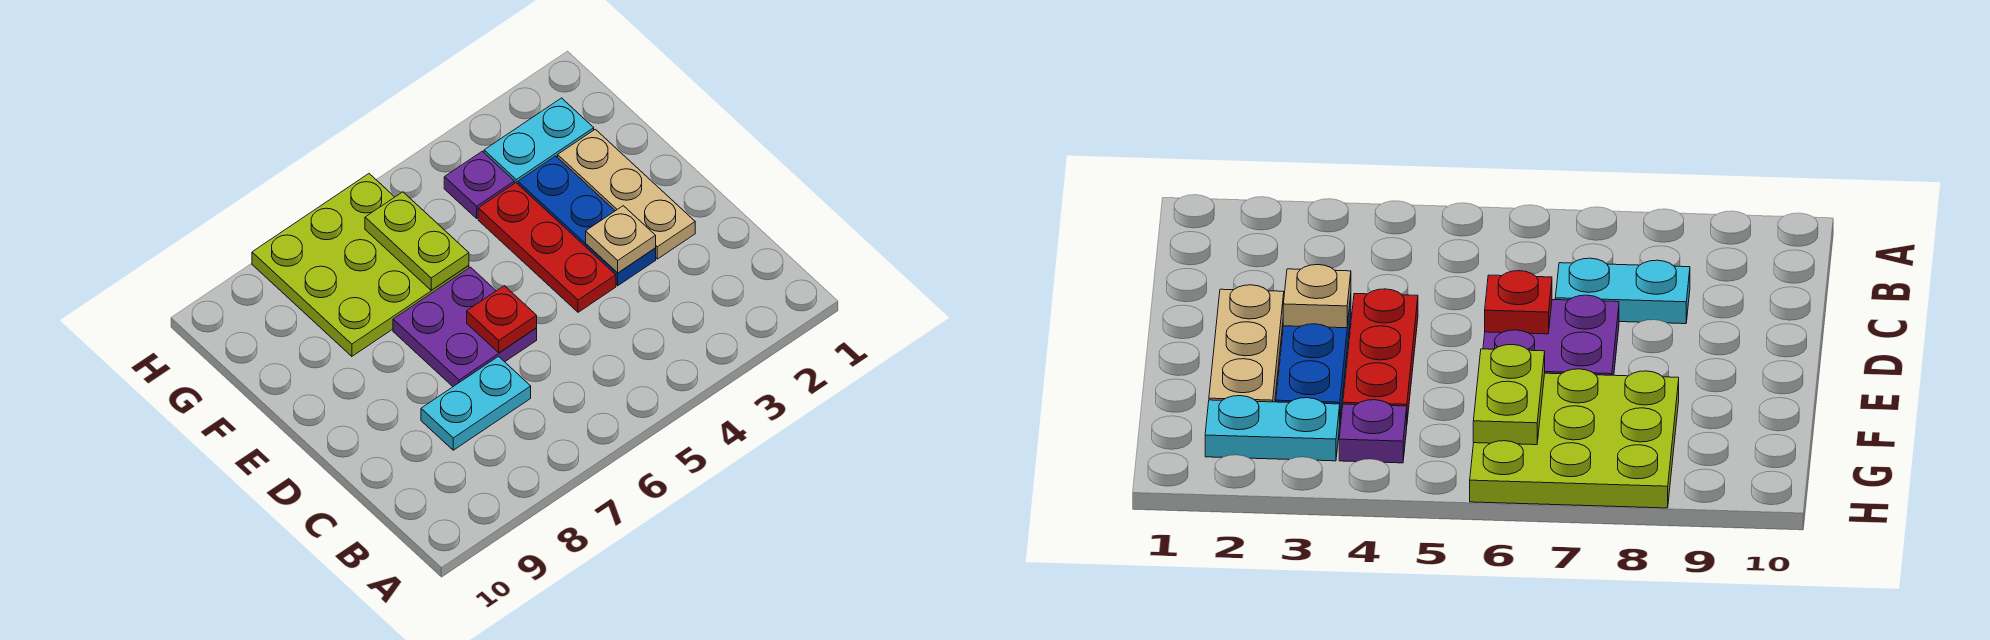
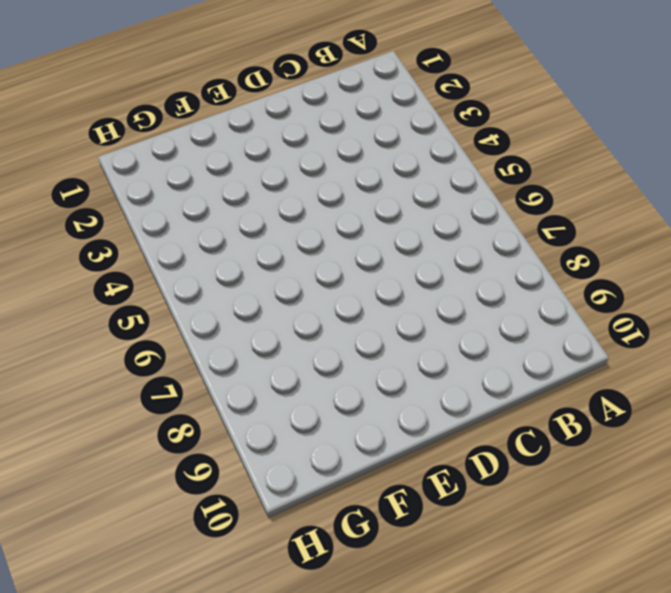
none -> cyan plate C7:C8 level 1
none -> tan plate D2:F2 level 1

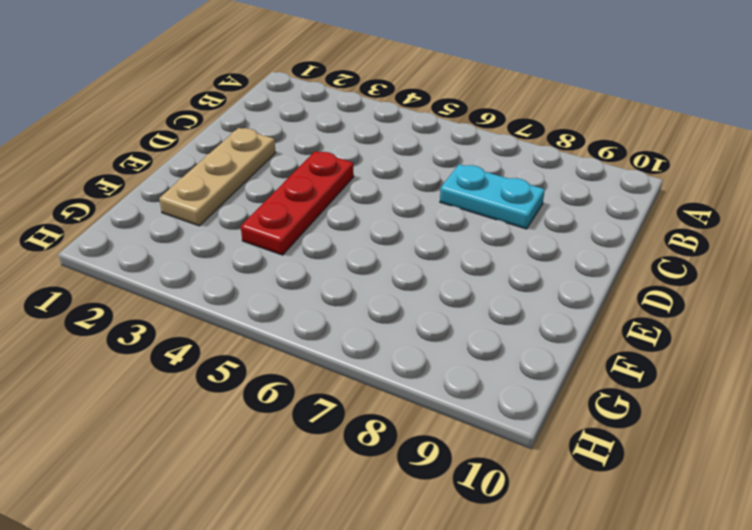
none -> blue plate D3:F3 level 1
none -> purple plate D6:E7 level 1

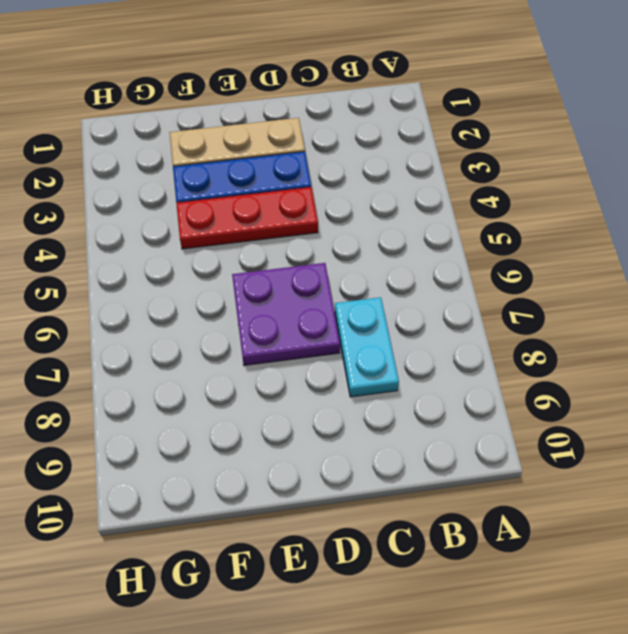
none -> lime plate F6:H8 level 1
none -> cyan plate G2:G3 level 1

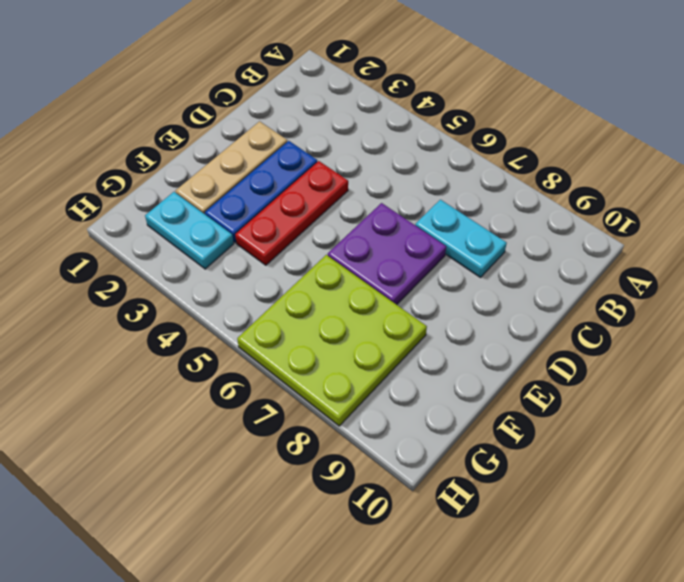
none -> purple plate G4 level 1
none -> tan plate D3 level 2

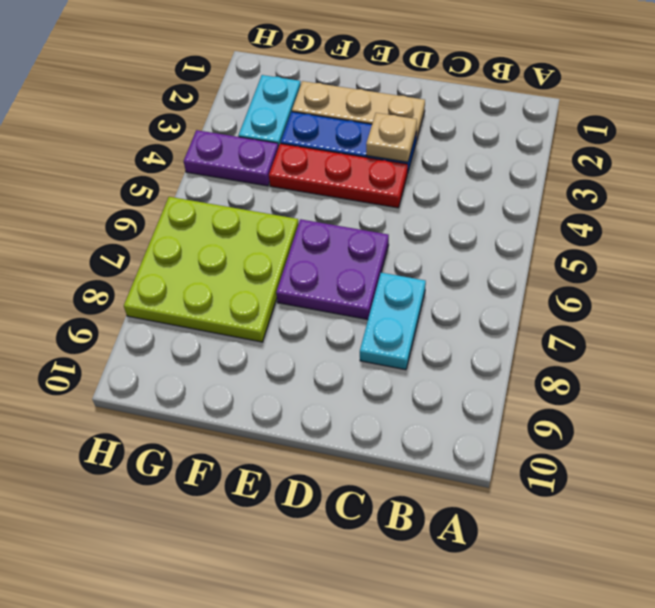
purple plate G4:H4 level 1 -> purple plate G4 level 1
none -> red plate D6 level 2
none -> lime plate F6:G6 level 2

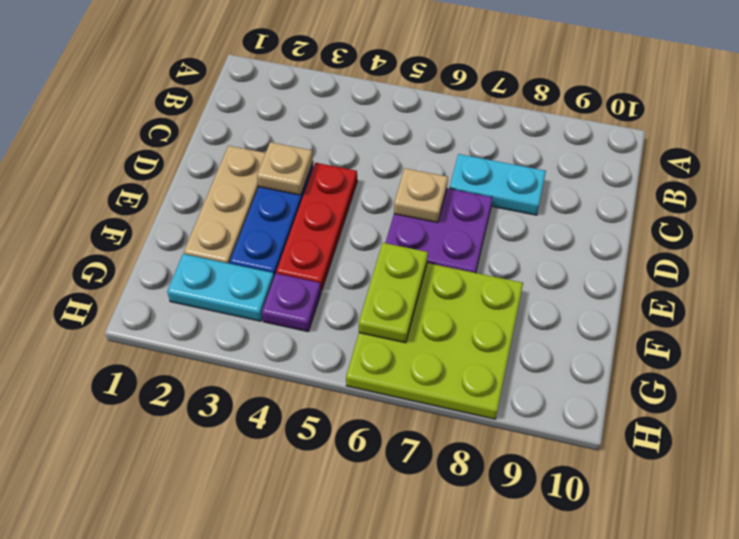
tan plate D6 level 2 -> red plate D6 level 2

